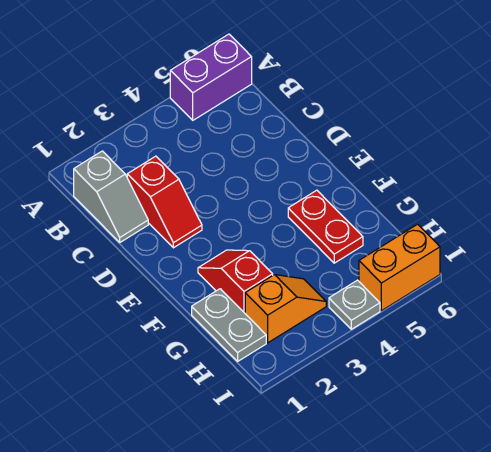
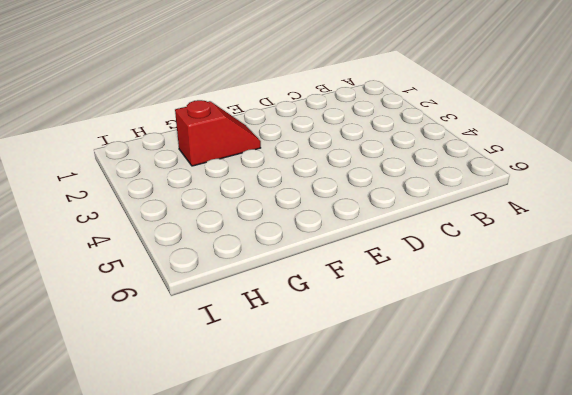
none -> purple brick A5:A6 level 1
none -> grey slope B1:C1 level 1 top B

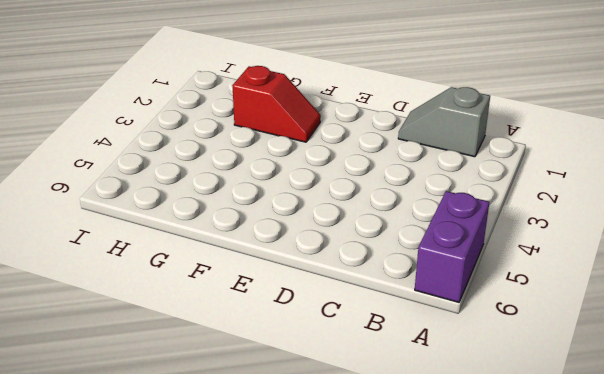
none -> red slope C2:D2 level 1 top C
none -> red plate F5:G5 level 1

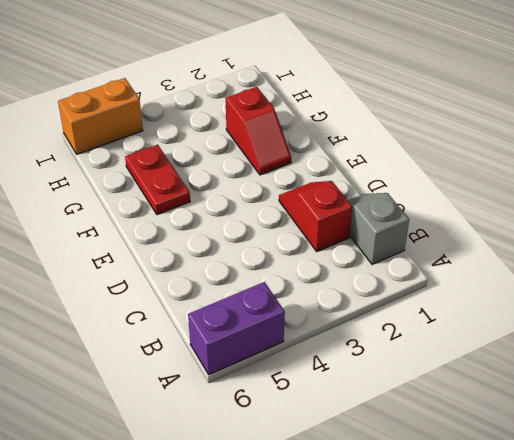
none -> grey plate G1:H1 level 1
none -> orange slope H2:H3 level 1 top 2

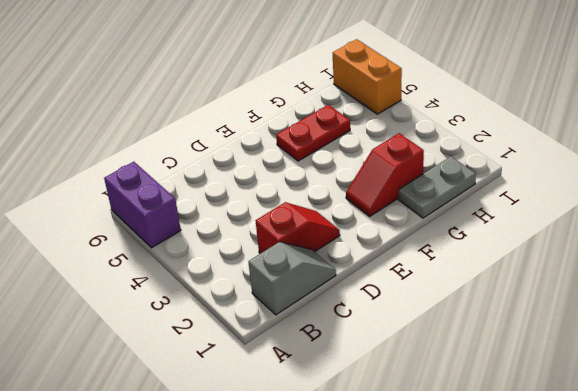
none -> orange slope H2:H3 level 1 top 2
none -> grey plate I4 level 1

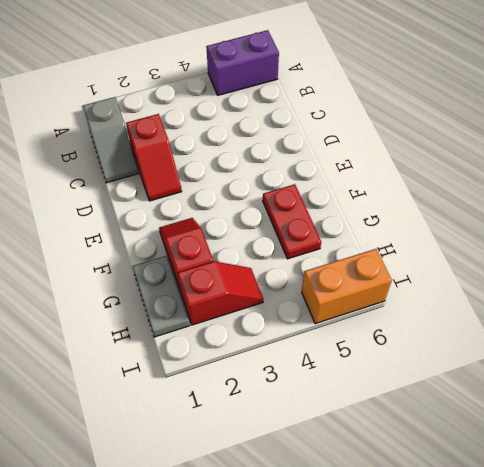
red slope H2:H3 level 1 top 2 -> orange slope H2:H3 level 1 top 2
none -> grey plate I4 level 1

